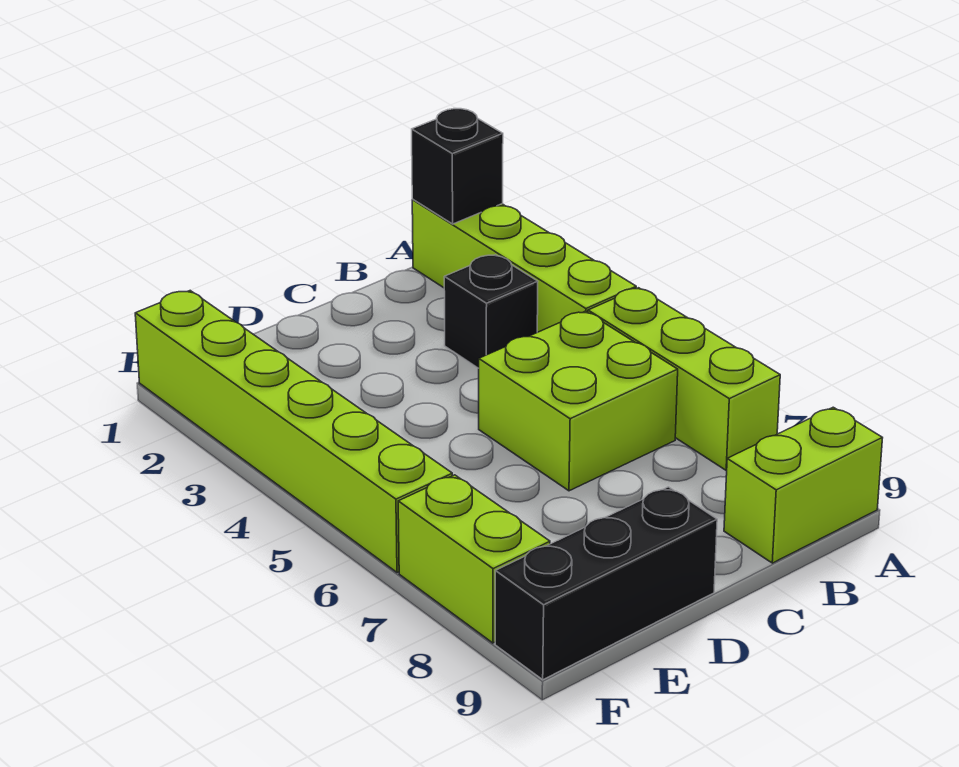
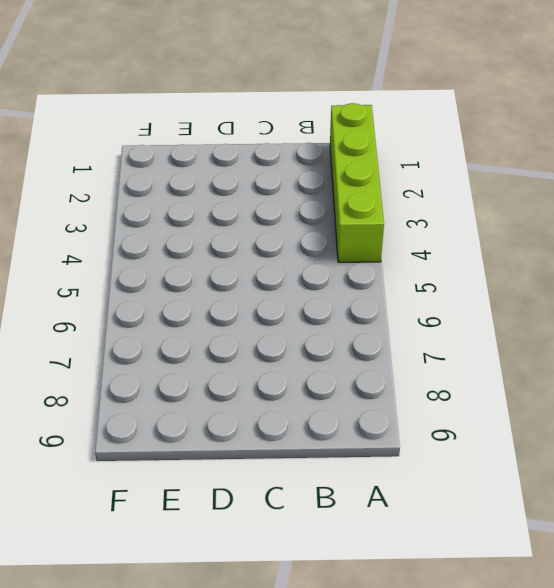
none -> lime brick A5:A7 level 1
none -> lime brick A9:B9 level 1

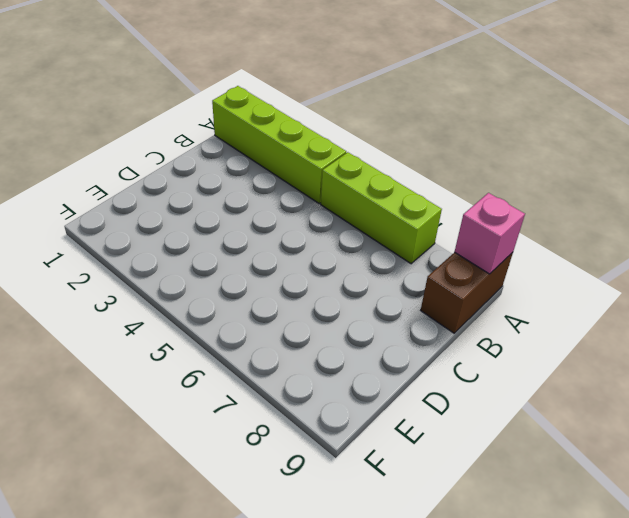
brown brick A9:B9 level 1 -> lime brick A9:B9 level 1
pink brick A9 level 2 -> none
none -> black brick B3 level 1
none -> lime brick B5:C6 level 1

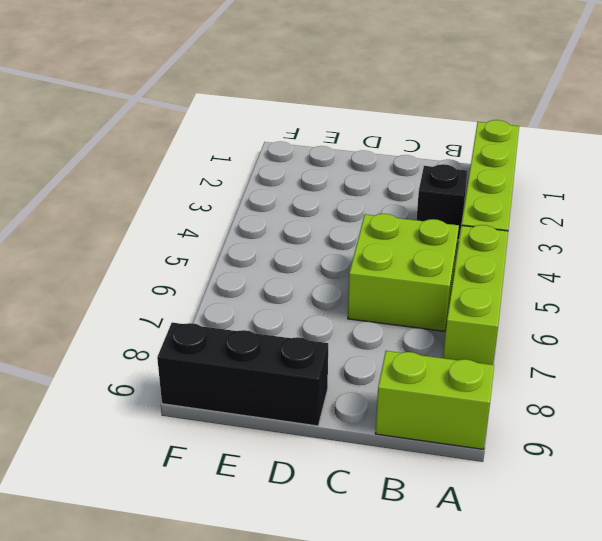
none -> lime brick F1:F6 level 1
none -> lime brick F7:F8 level 1

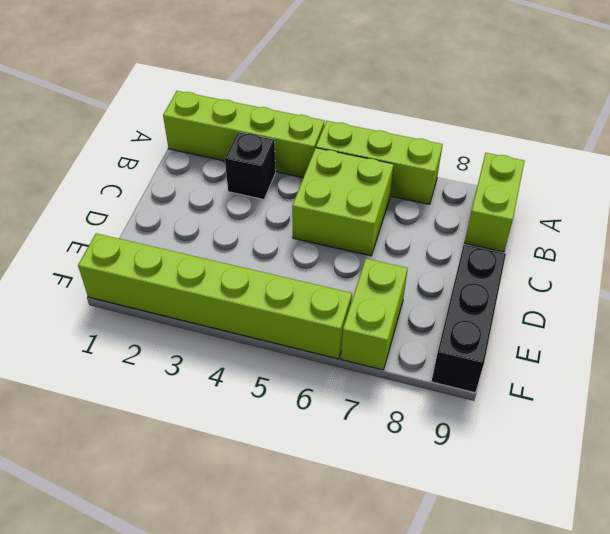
lime brick E7:F7 level 1 -> lime brick F7:F8 level 1
none -> black brick A1 level 2

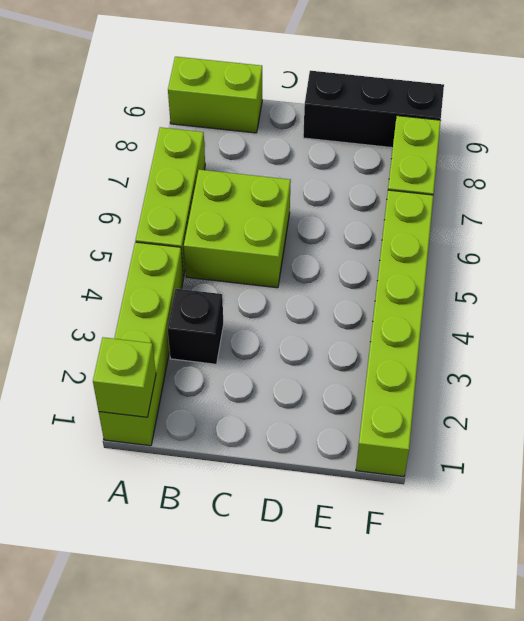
lime brick A1 level 2 -> black brick A1 level 2

